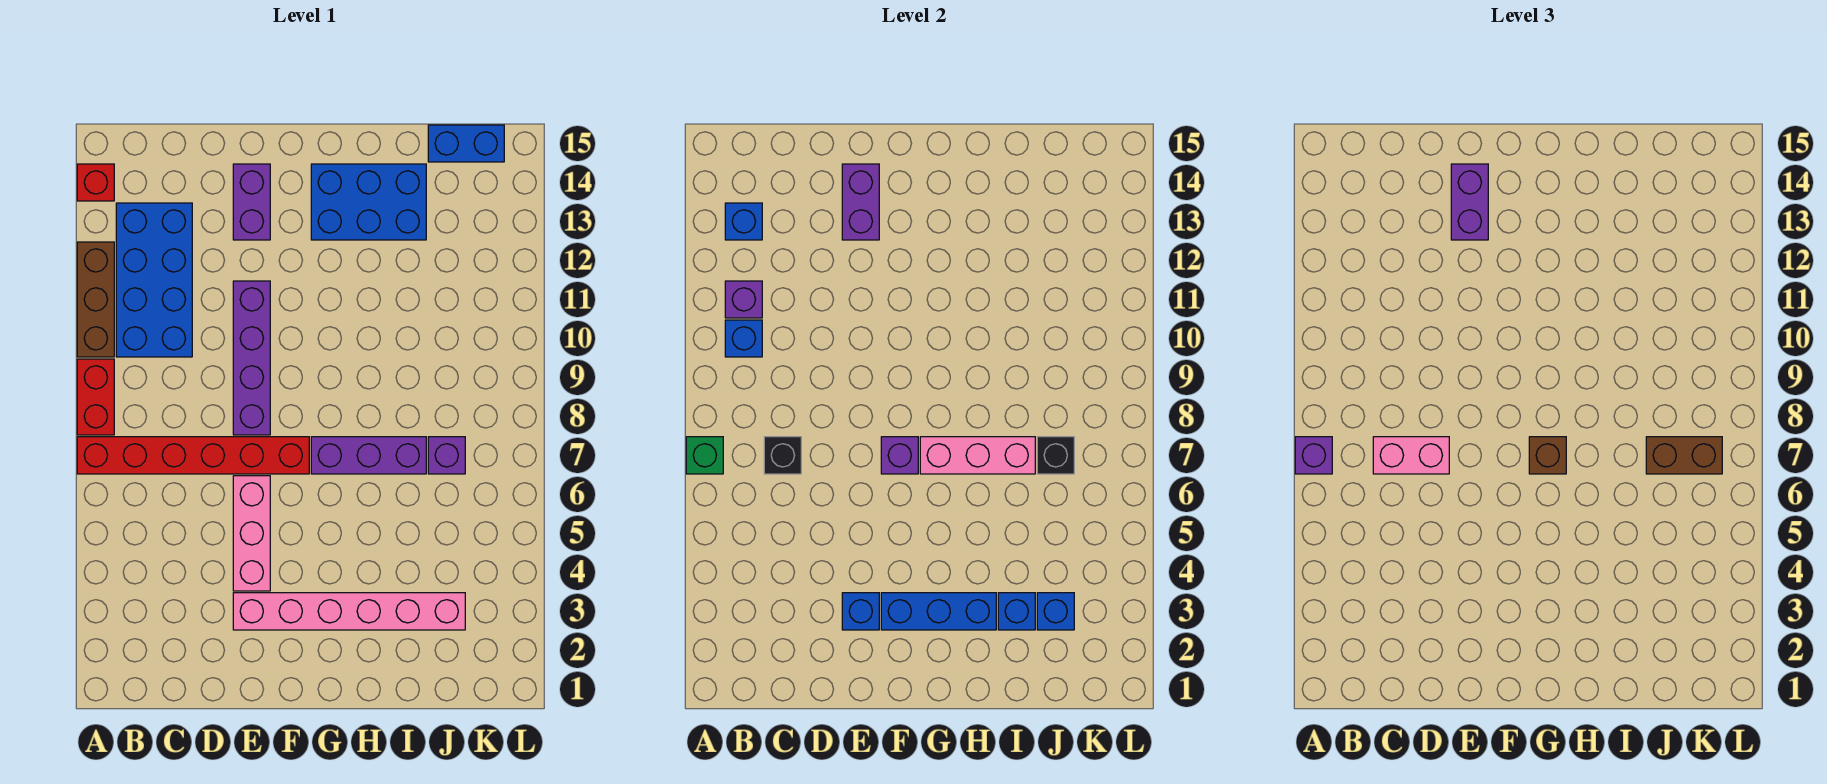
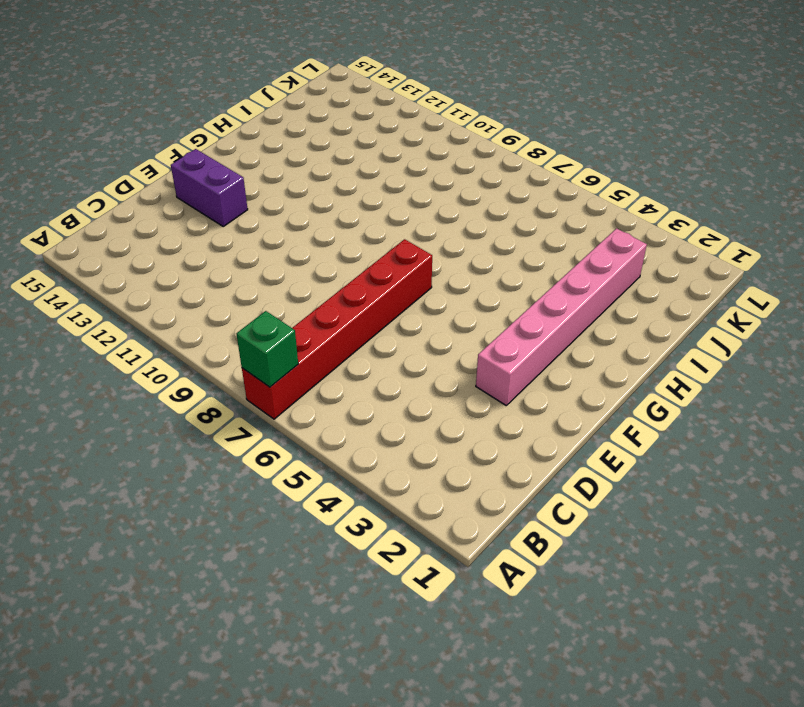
none -> red brick A8:A9 level 1
none -> brown brick A10:A12 level 1
none -> red brick A14 level 1
none -> blue brick B10:C13 level 1

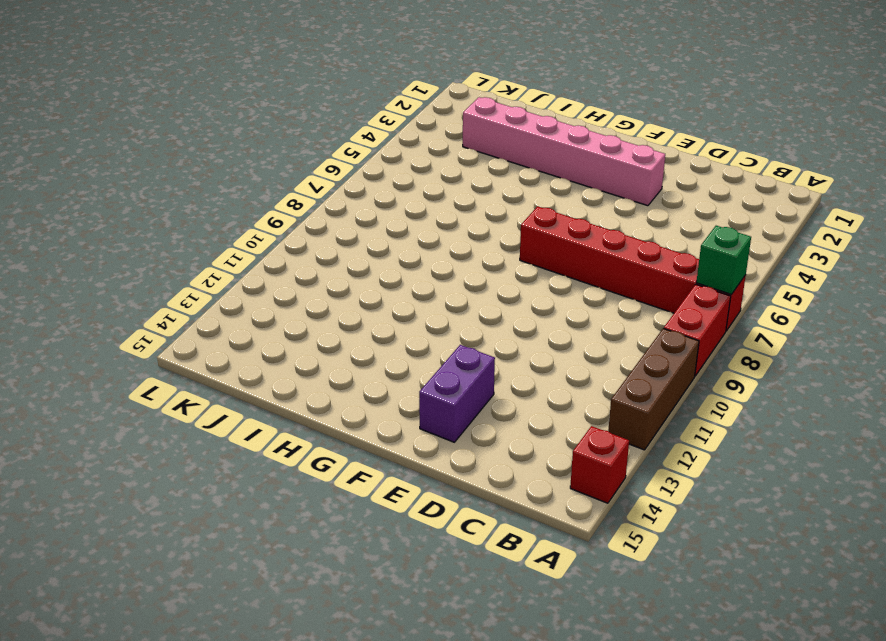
none -> blue brick B10:C13 level 1
none -> pink brick E4:E6 level 1
none -> purple brick E8:E11 level 1
none -> purple brick G7:I7 level 1

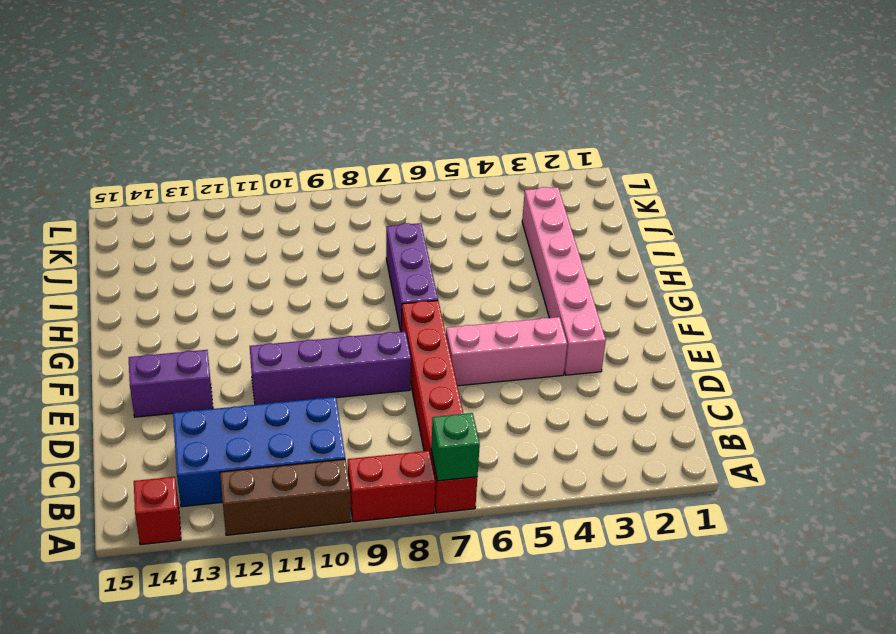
none -> blue brick G13:I14 level 1
none -> purple brick J7 level 1
none -> blue brick J15:K15 level 1
none -> blue brick B10 level 2

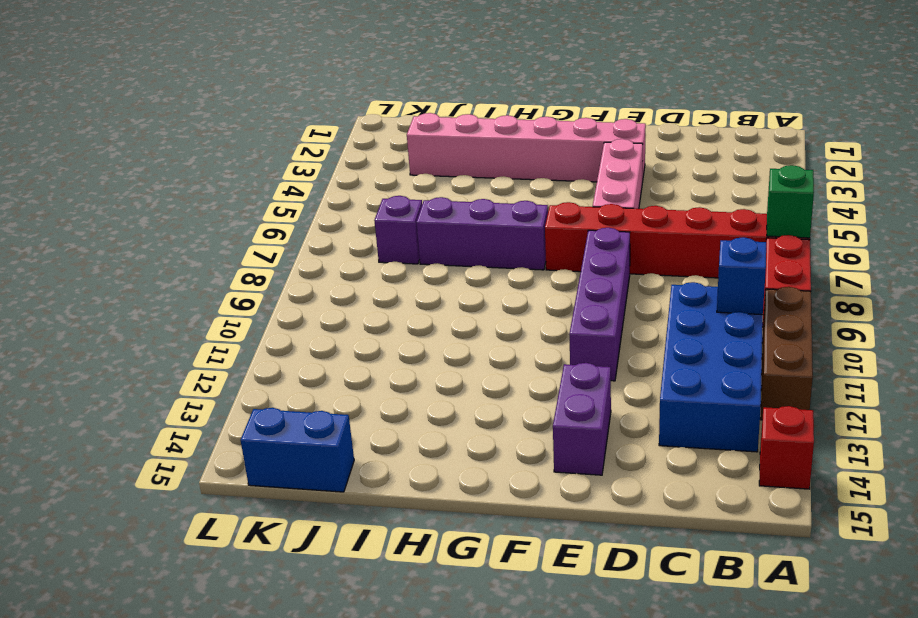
none -> blue brick G13:I14 level 1
none -> purple brick B11 level 2
none -> blue brick B13 level 2
none -> black brick C7 level 2

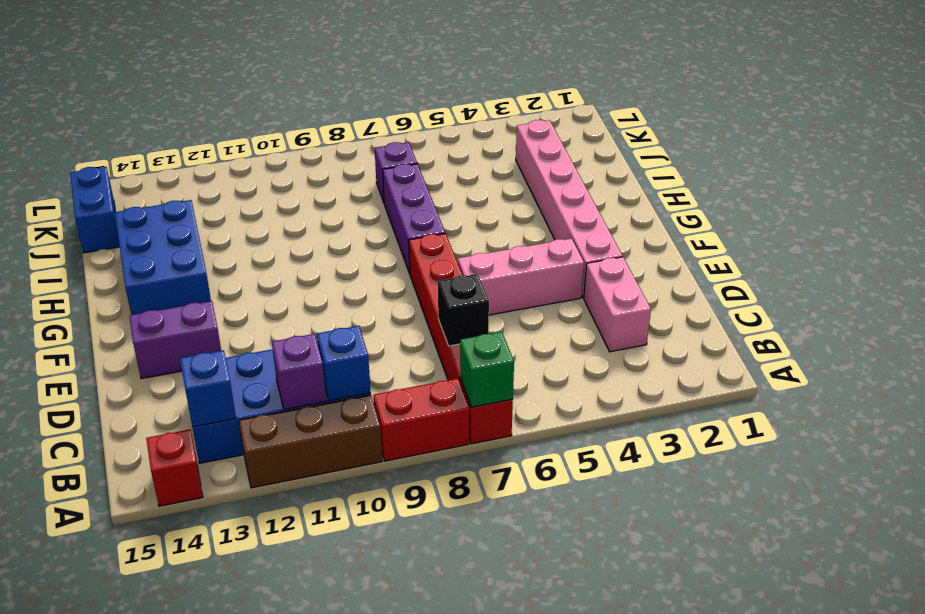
pink brick C3:D3 level 1 -> pink brick C7:D7 level 3
none -> purple brick E8:E11 level 1
none -> blue brick E3 level 2
none -> purple brick E13:E14 level 2
none -> blue brick F3:H3 level 2

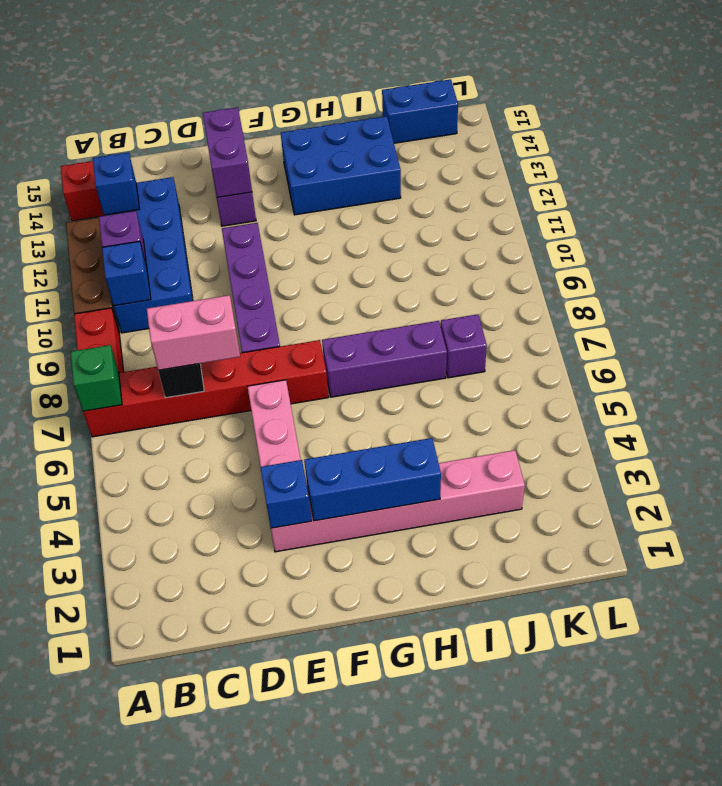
none -> purple brick F7 level 2
none -> pink brick G7:I7 level 2
none -> blue brick I3 level 2
none -> blue brick J3 level 2

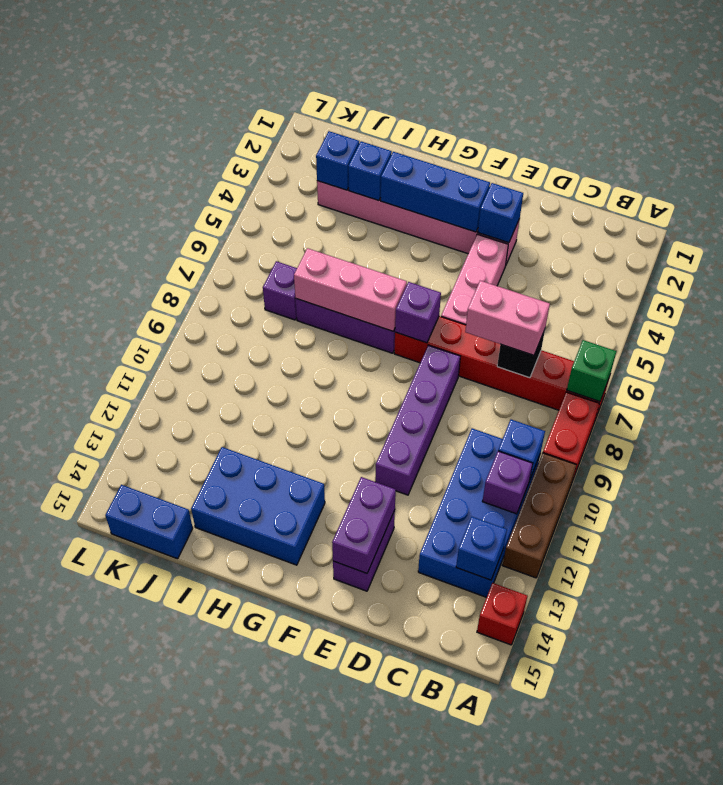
none -> black brick J7 level 2
none -> purple brick A7 level 3
none -> purple brick E13:E14 level 3
none -> brown brick G7 level 3

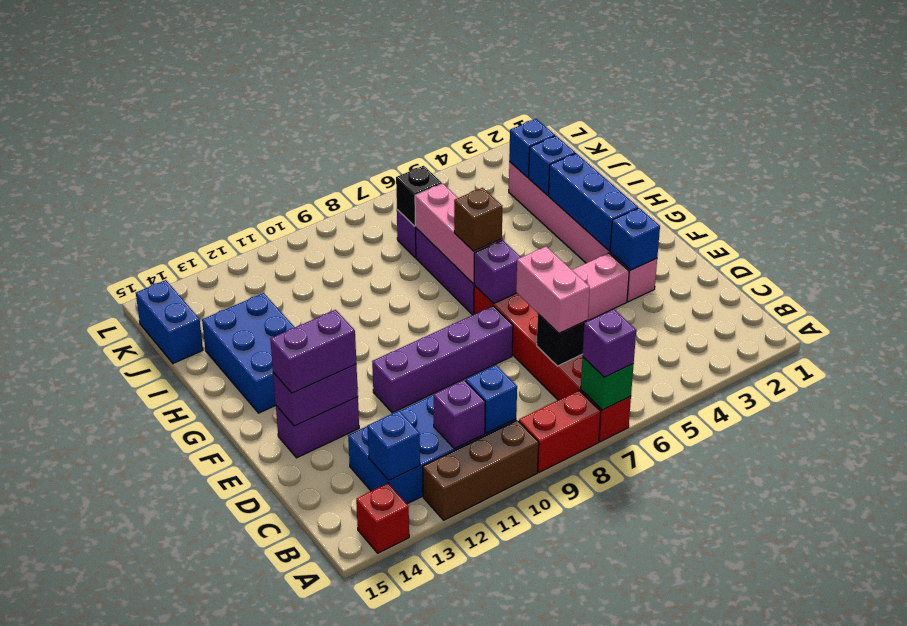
none -> brown brick J7:K7 level 3

